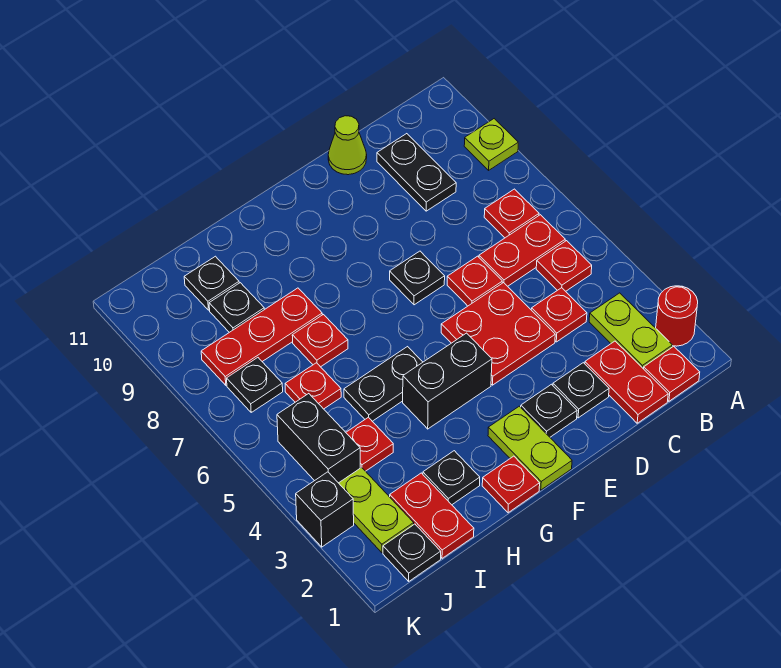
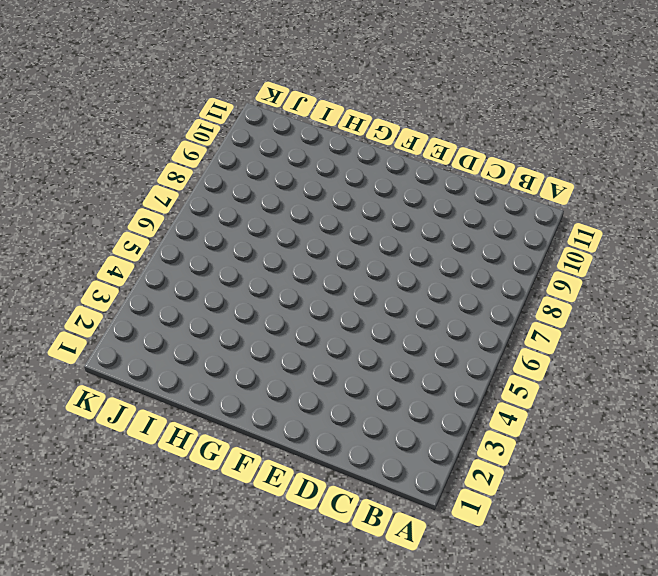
none -> red round brick A2 level 1
none -> lime plate A9 level 1
none -> red plate B1 level 1
none -> lime plate B2:B3 level 1

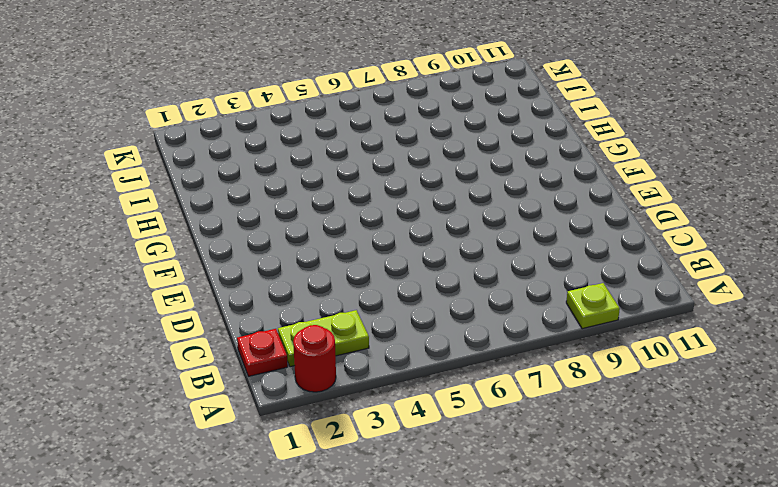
none -> red plate B5 level 1
none -> red plate B6:C6 level 1
none -> red plate B7 level 1
none -> red plate C1:C2 level 1

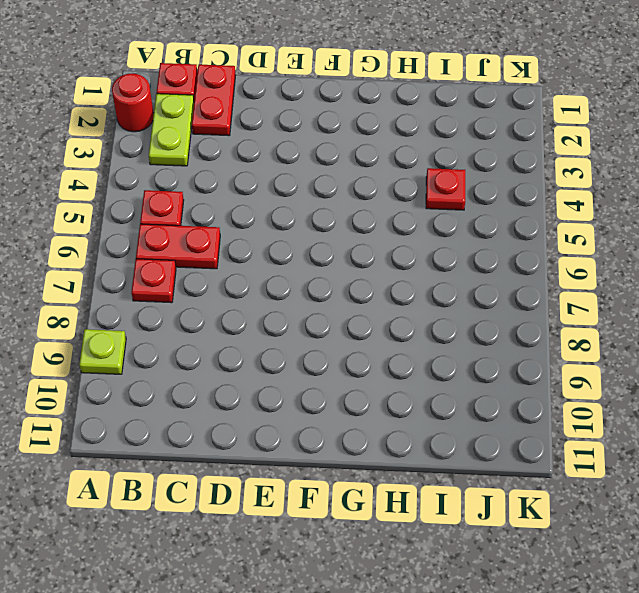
none -> red plate C4 level 1
none -> black plate C9:C10 level 1
none -> black plate D2 level 1
none -> red plate D4:E5 level 1

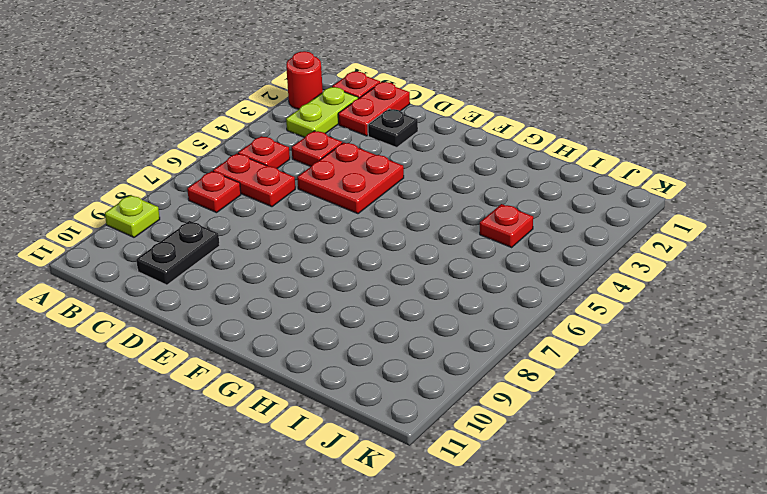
none -> red plate D6 level 1
none -> lime cone D11 level 1
none -> black plate E2 level 1
none -> black plate E7 level 1

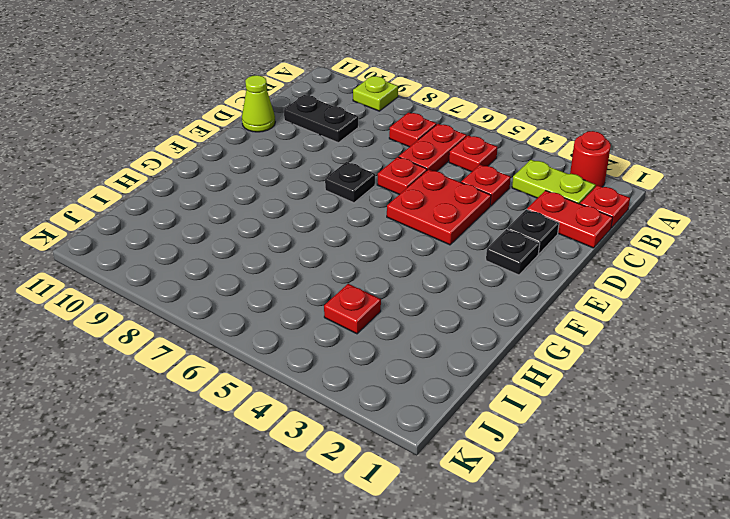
none -> lime plate F1:F2 level 1
none -> black brick F4:G4 level 1
none -> red plate G1 level 1
none -> black plate G5:H5 level 1

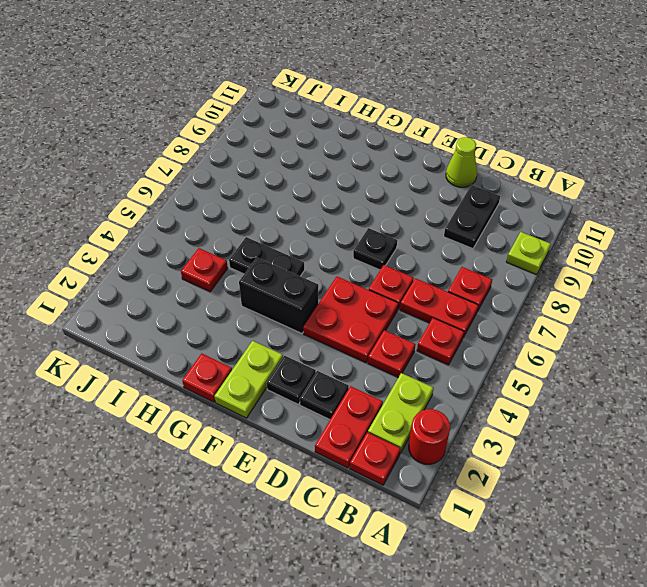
none -> black plate H2 level 1
none -> red plate H7 level 1
none -> red plate H8:J8 level 1
none -> red plate I1:I2 level 1

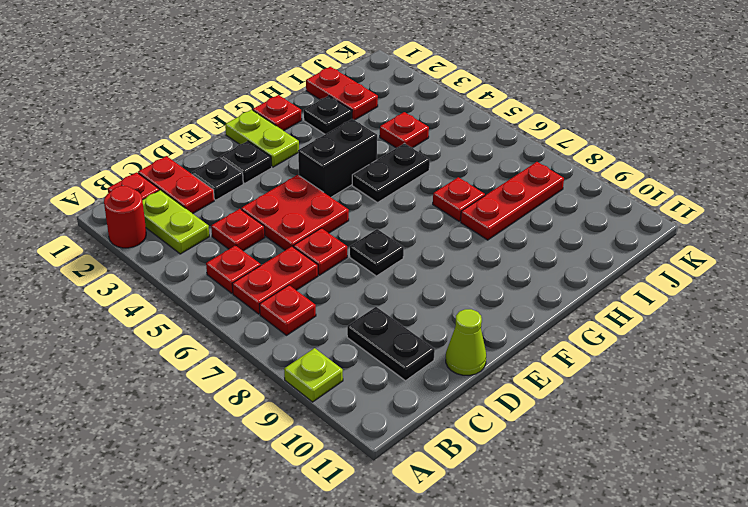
none -> red plate I6 level 1
none -> black plate I9 level 1
none -> black plate I10 level 1
none -> black plate J1 level 1

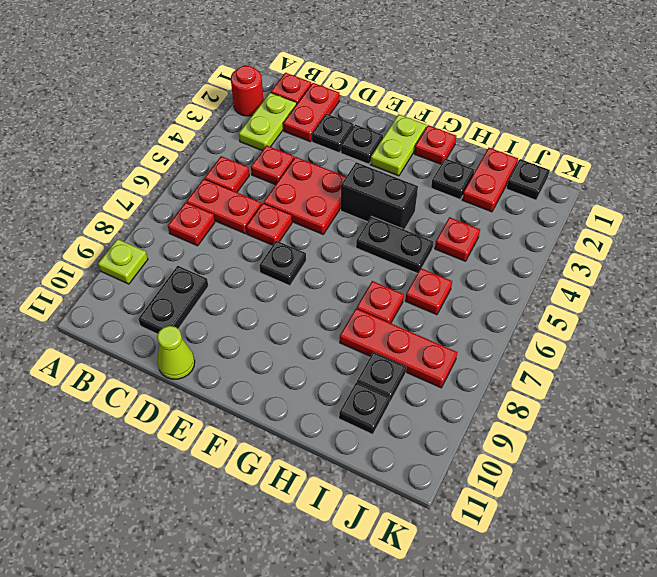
none -> lime plate J2:J3 level 1
none -> black brick J4:J5 level 1
none -> black plate J7 level 1
none -> black brick K3 level 1

